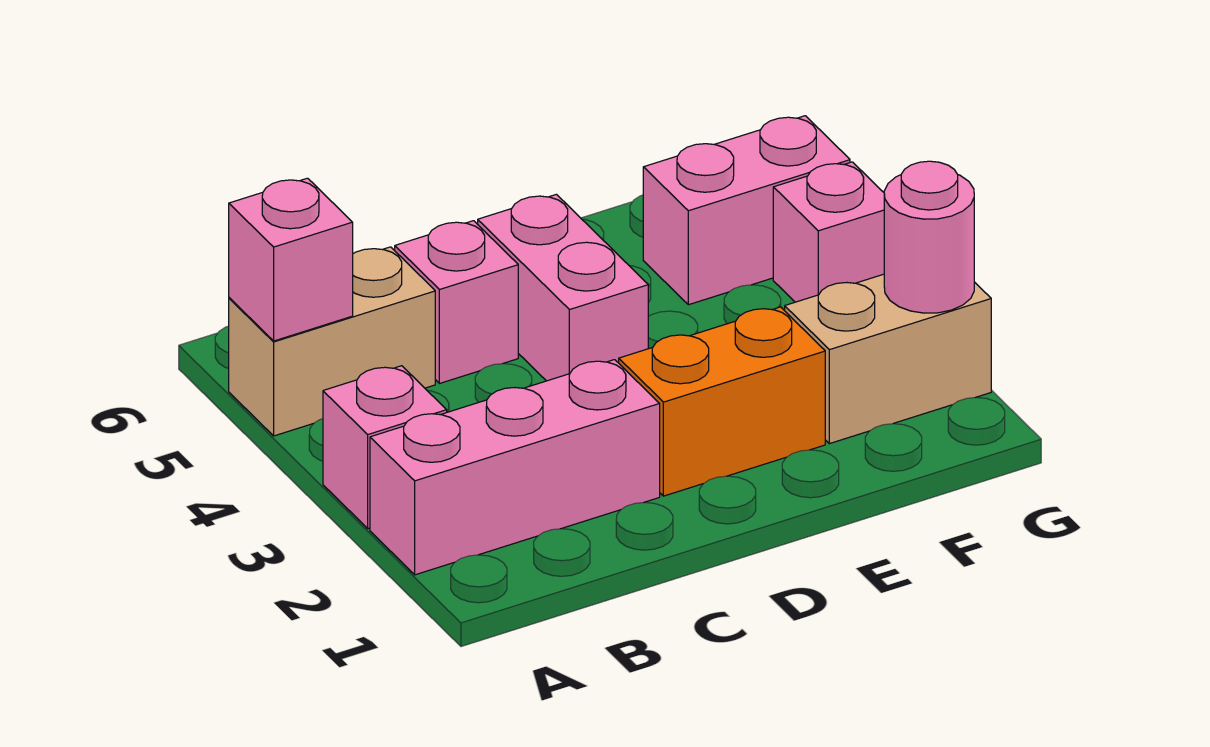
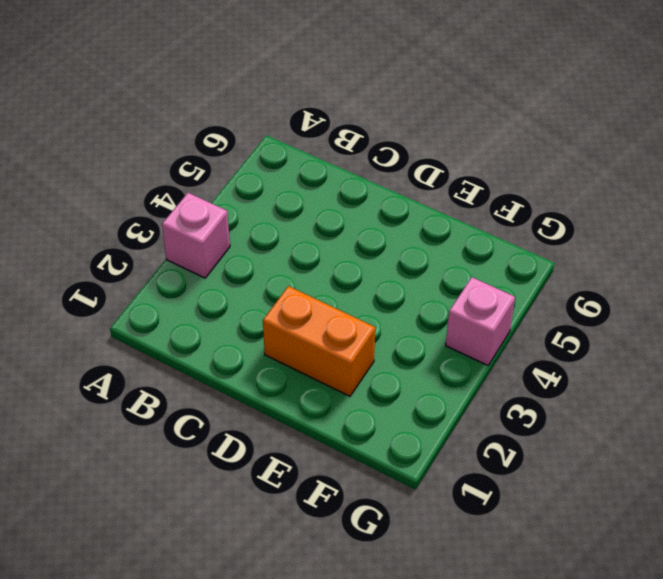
none -> pink brick A2:C2 level 1
none -> tan brick A5:B5 level 1

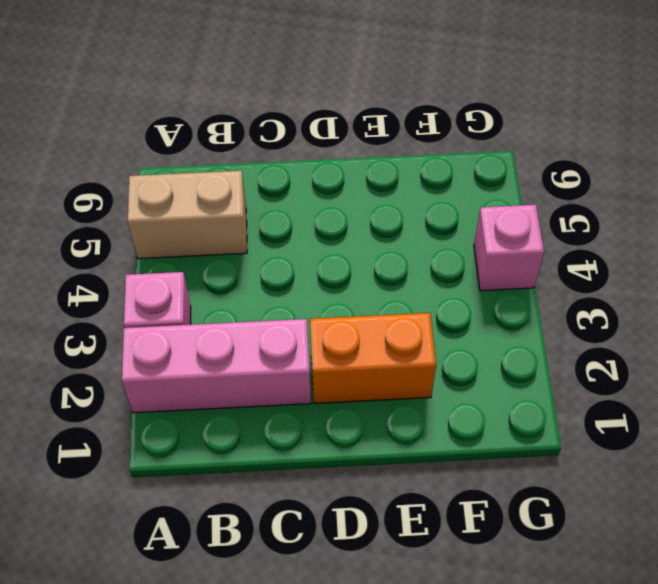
none -> pink brick C5 level 1
none -> pink brick D4:D5 level 1

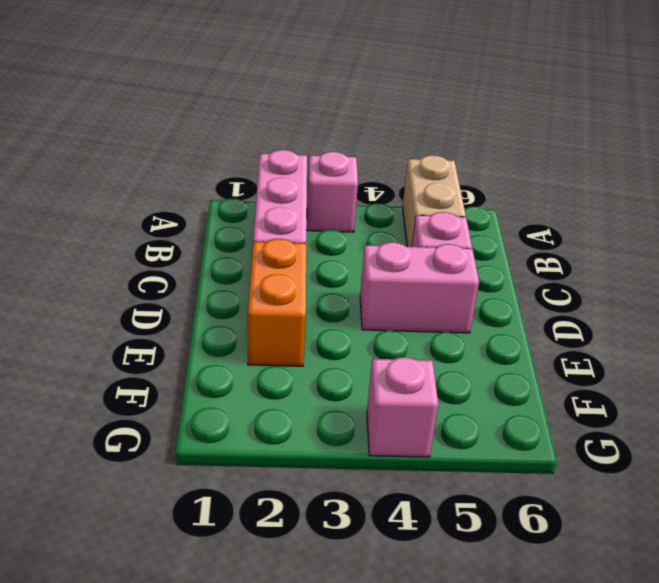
none -> tan brick F2:G2 level 1
none -> pink brick F5:G5 level 1

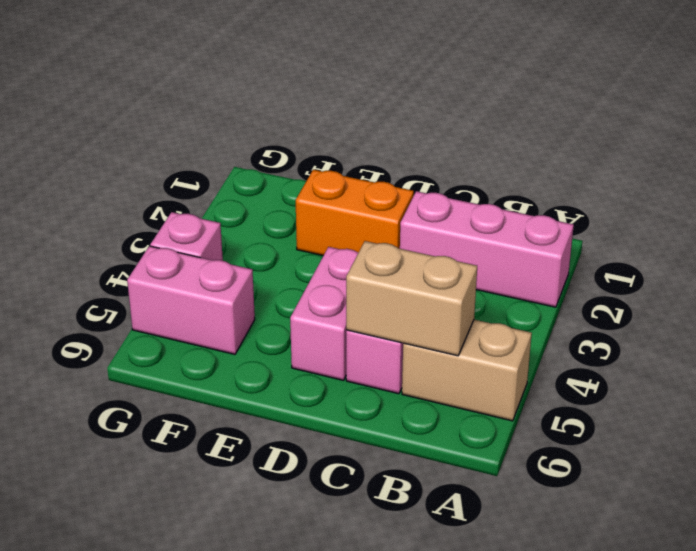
tan brick B5:C5 level 2 -> tan brick F2:G2 level 1
none -> pink brick A3 level 1
none -> pink brick A5 level 2

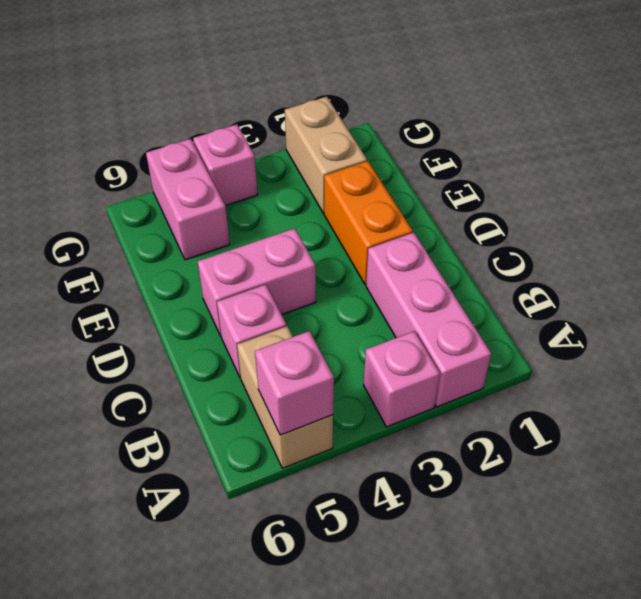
none -> pink round brick G2 level 2

